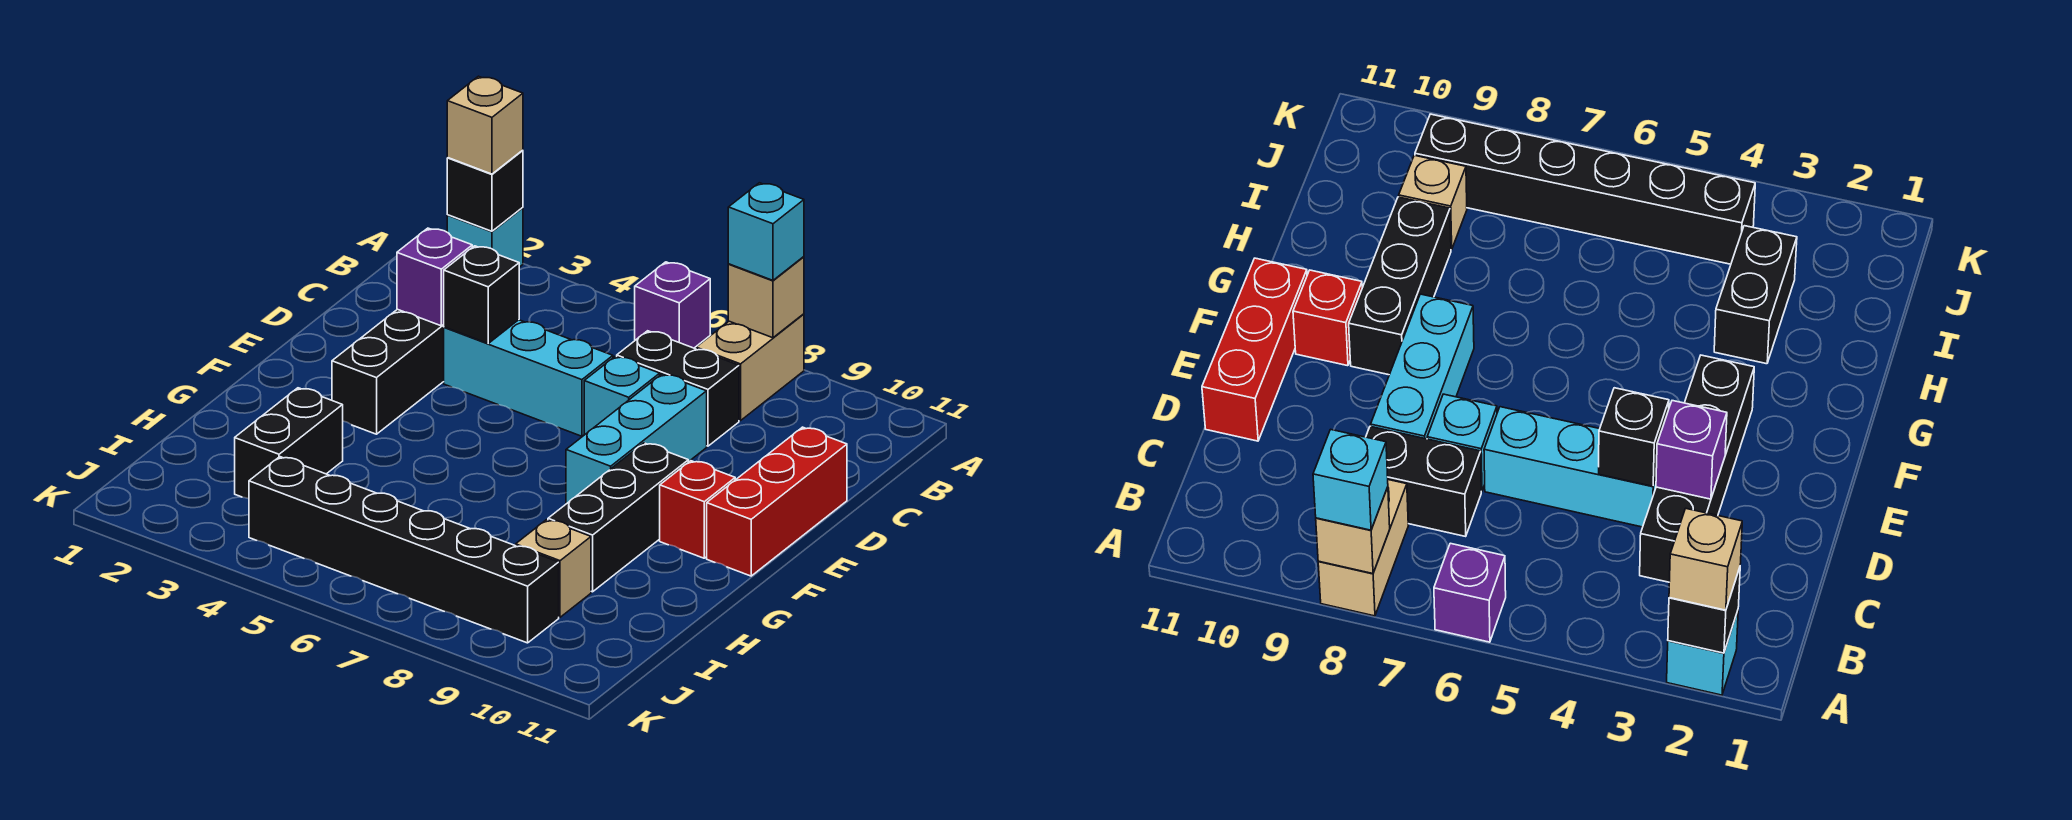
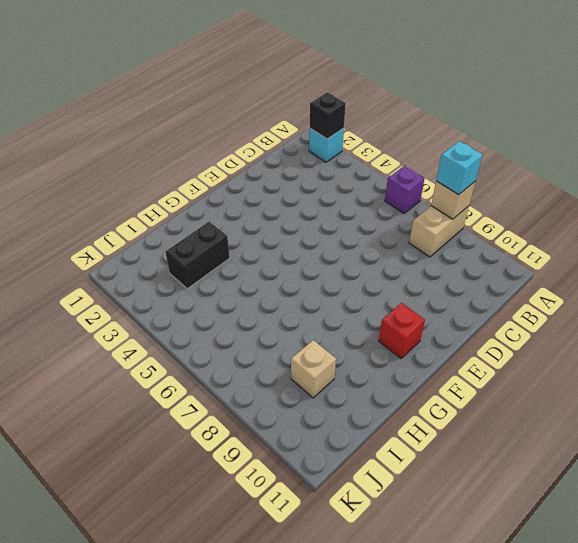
none -> black brick C3:F3 level 1
none -> black brick C7:C8 level 1
none -> cyan brick D4:D6 level 1

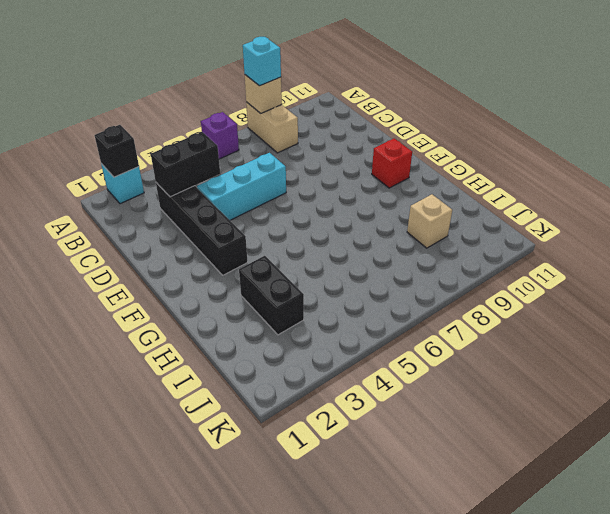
black brick C3:C4 level 2 -> black brick C7:C8 level 1
none -> cyan brick D7 level 1
none -> cyan brick D8:F8 level 1
none -> red brick D11:F11 level 1

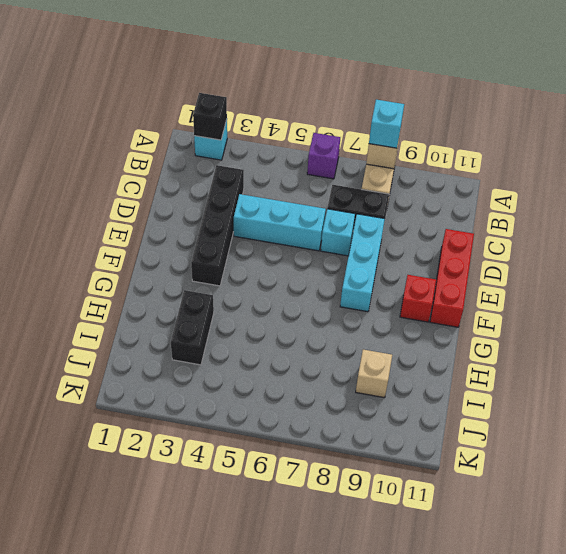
none -> black brick F9:H9 level 1
none -> black brick J4:J9 level 1
none -> purple brick D3 level 2

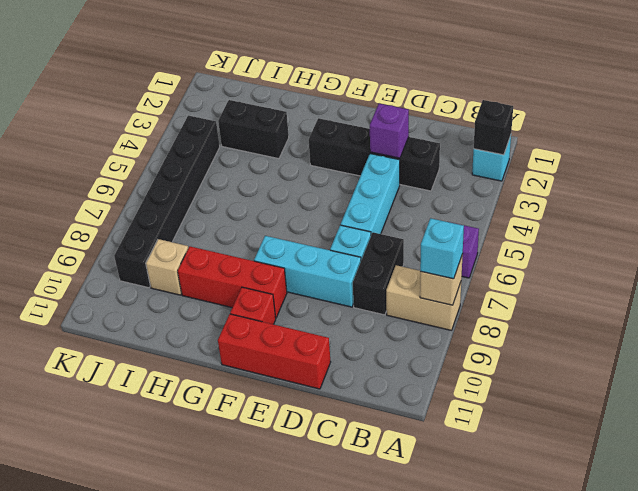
red brick F9:H9 level 1 -> black brick F9:H9 level 1
none -> black brick D4 level 2
none -> tan brick A2 level 3

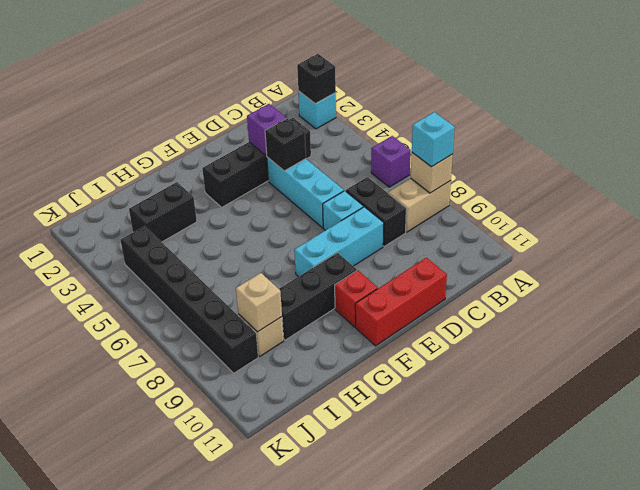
tan brick I9 level 2 -> tan brick A2 level 3

